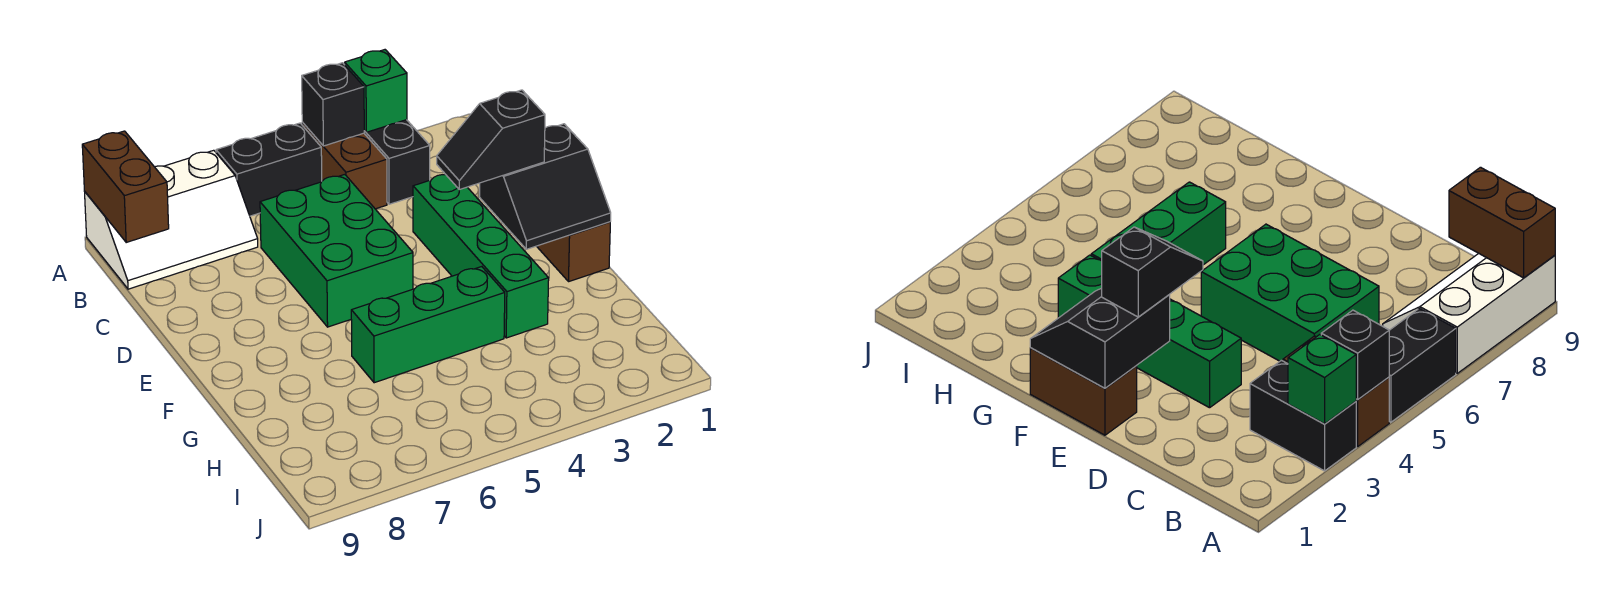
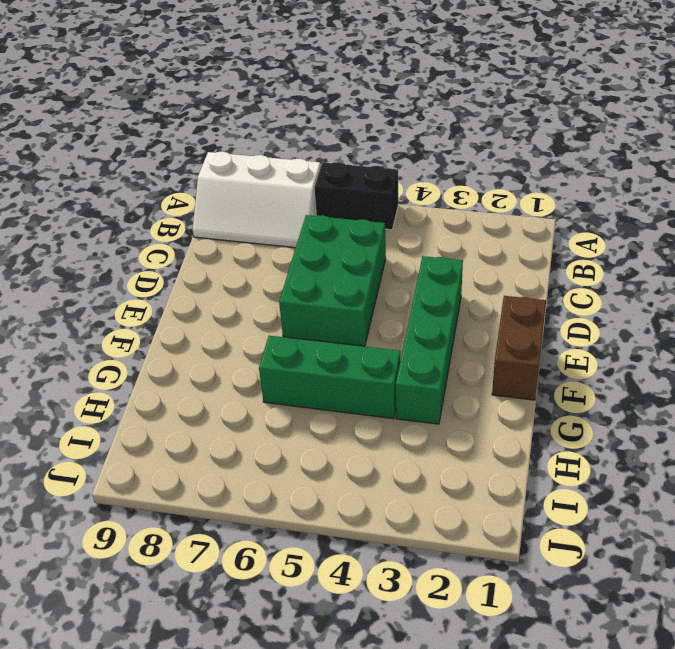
none -> black brick A3:B3 level 1
none -> brown brick A4:B4 level 1
none -> green brick A3 level 2

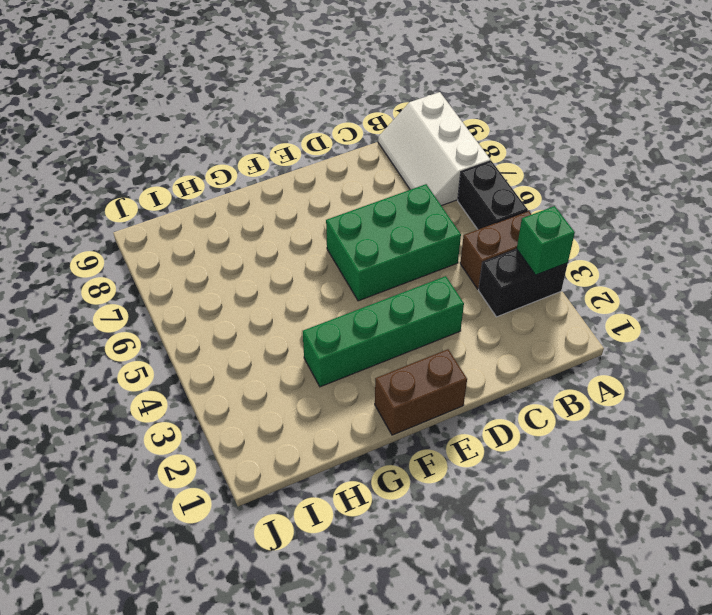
none -> green brick G4:G6 level 1
none -> black brick A4 level 2
none -> brown brick A9:B9 level 2

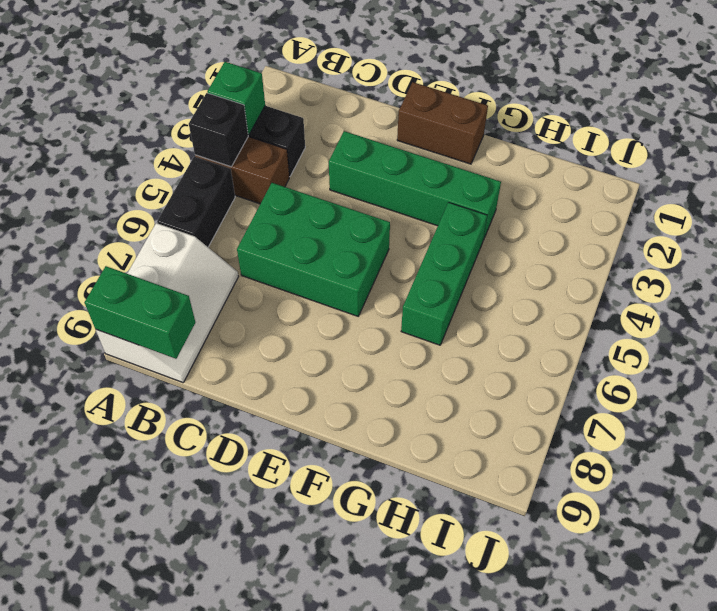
green brick A9:B9 level 2 -> brown brick A9:B9 level 2
none -> black slope E1:F2 level 2 top E
none -> black slope E2:E3 level 3 top 2

